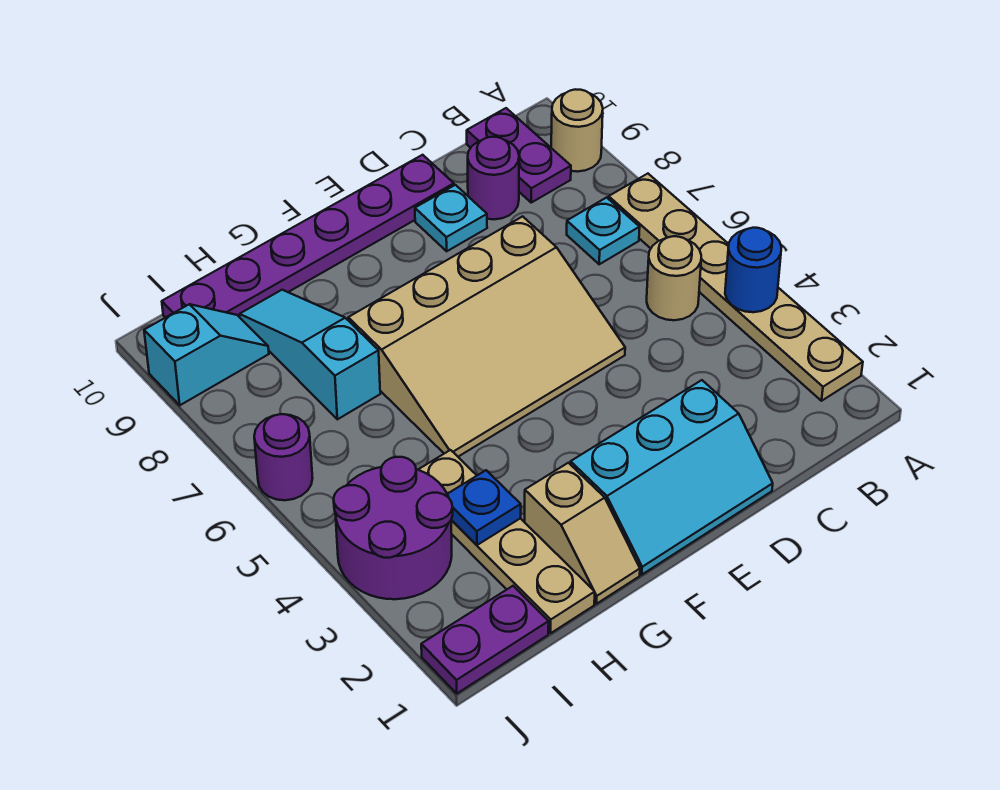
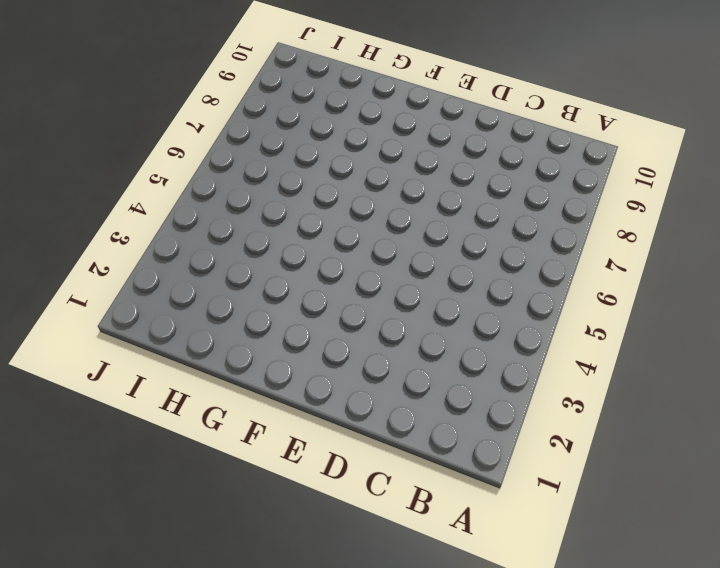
none -> tan plate A2:A7 level 1
none -> tan round brick A9 level 1
none -> tan round brick B5 level 1

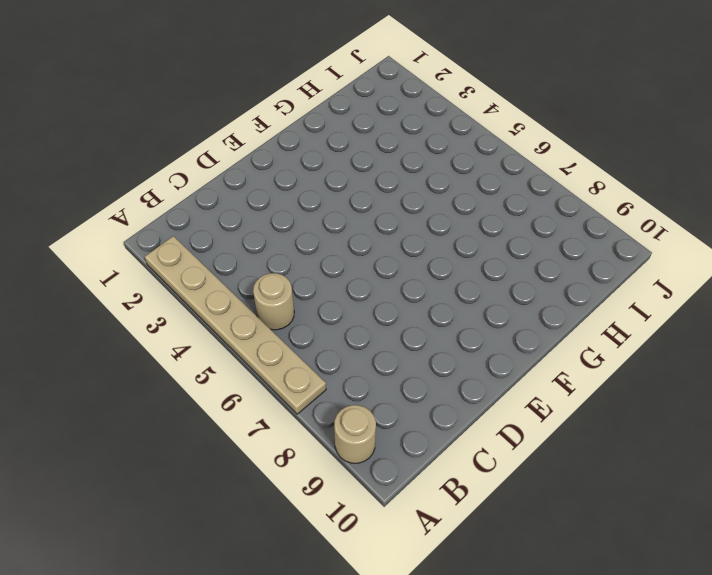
none -> cyan plate B7 level 1
none -> purple plate B9:B10 level 1
none -> purple round brick C9 level 1

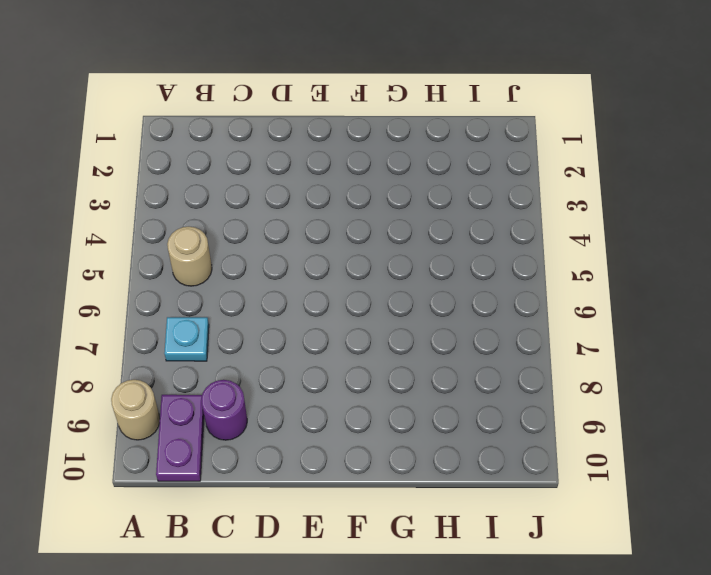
none -> tan plate A2:A7 level 1
none -> cyan slope D1:F2 level 1 top 2
none -> tan slope D5:G7 level 1 top 7

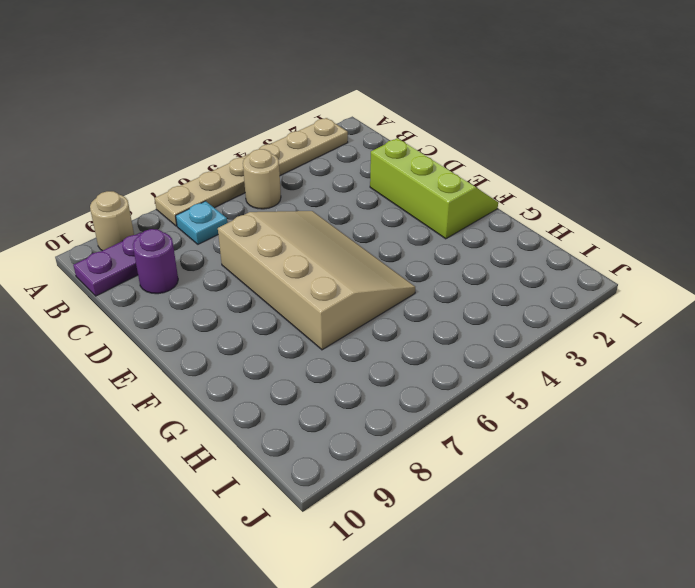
lime slope D1:F2 level 1 top 2 -> cyan slope D1:F2 level 1 top 2
none -> cyan plate D9 level 1
none -> purple plate D10:I10 level 1
none -> tan slope G1:G2 level 1 top 2

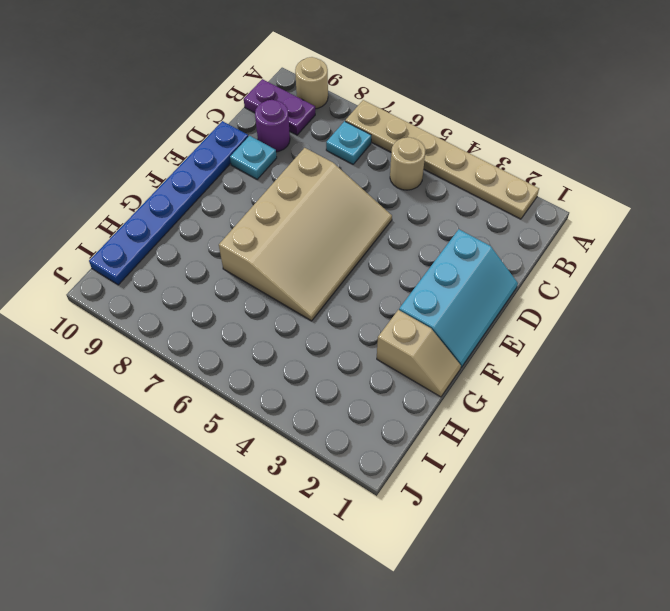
blue plate D10:I10 level 1 -> purple plate D10:I10 level 1
none -> tan plate H1:H4 level 1
none -> cyan slope H7:H9 level 1 top 7
none -> purple plate I1:J1 level 1

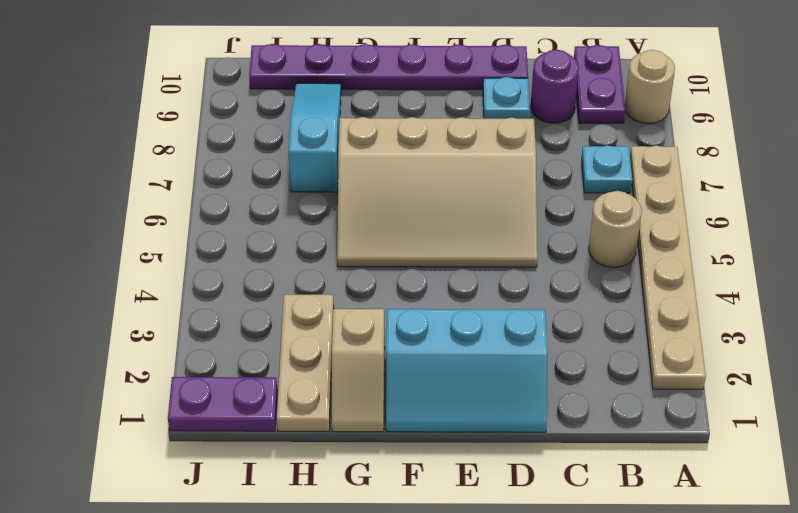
tan plate H1:H3 level 1 -> tan plate H1:H4 level 1
none -> purple round brick I3:J4 level 1
none -> cyan slope I9:J9 level 1 top J
none -> purple round brick J6 level 1

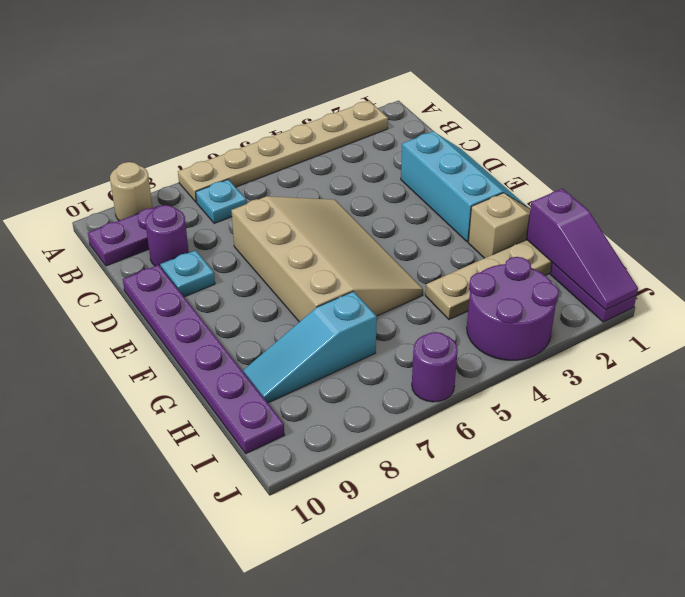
purple slope H1:J1 level 2 top H -> none
none -> tan round brick B5 level 1
none -> cyan slope I9:J9 level 1 top J
none -> blue round brick A4 level 2

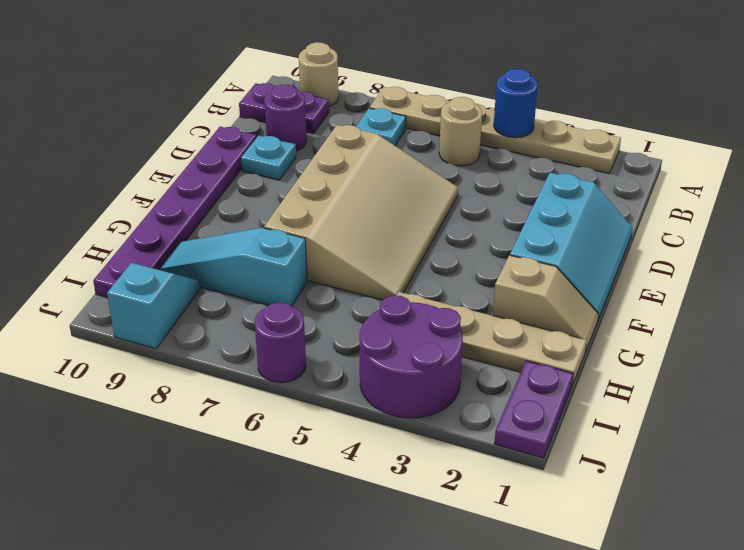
none -> blue plate H3 level 2

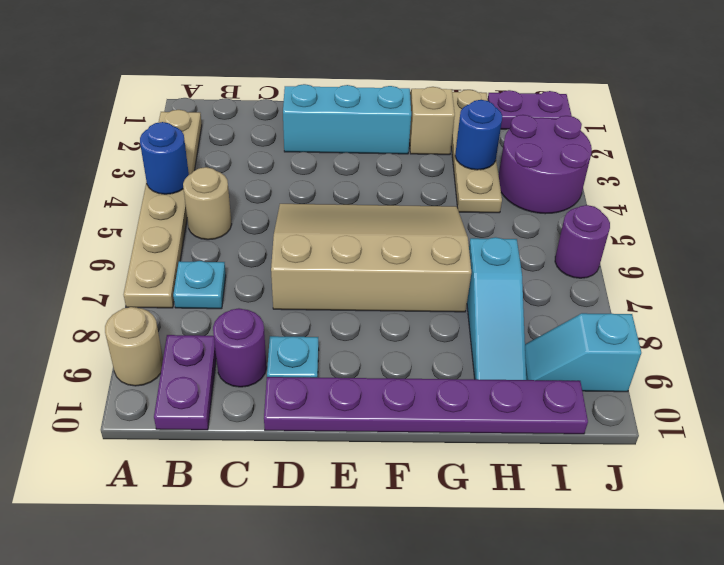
blue round brick H3 level 2 -> blue plate H3 level 2

